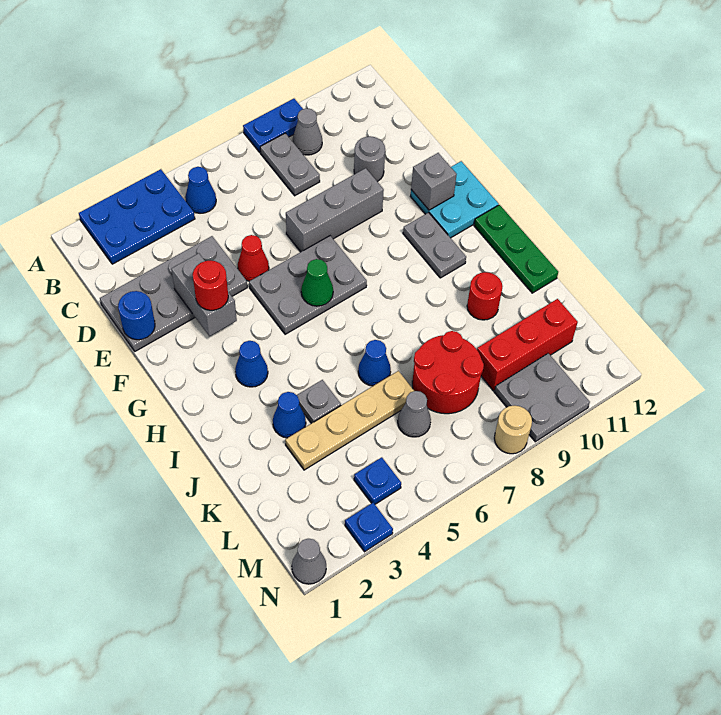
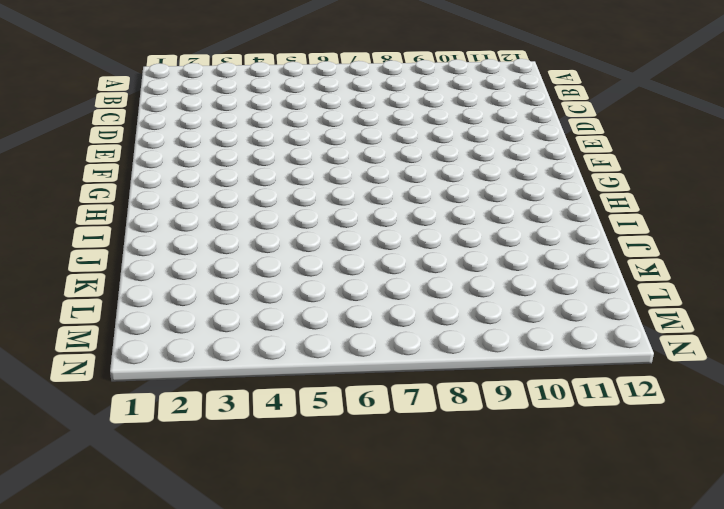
none -> blue plate A2:B4 level 1
none -> blue plate A8:A9 level 1
none -> blue cone B5 level 1
none -> grey plate B8:C8 level 1

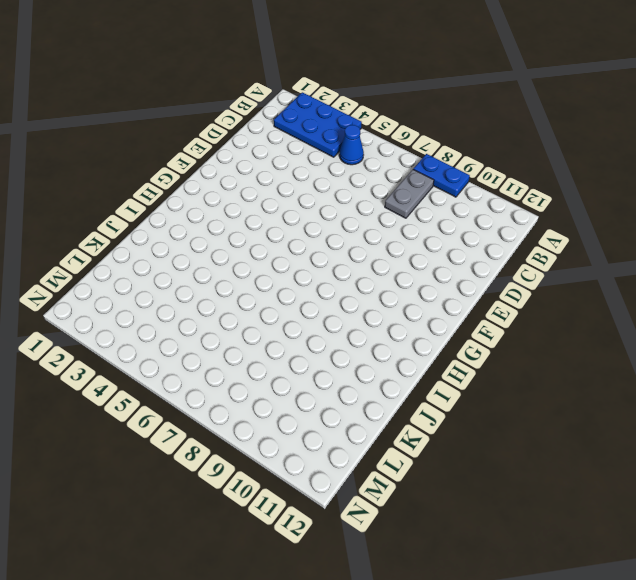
none -> grey cone B9 level 1
none -> grey plate D1:E4 level 1
none -> grey round brick D10 level 1
none -> red cone E5 level 1

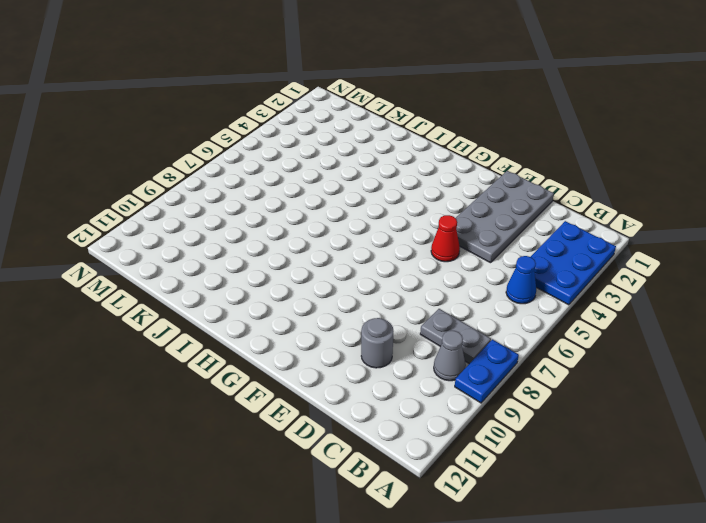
none -> grey brick E7:E9 level 1
none -> grey plate F5:G7 level 1
none -> cyan plate F11:G12 level 1
none -> grey plate G10:H10 level 1

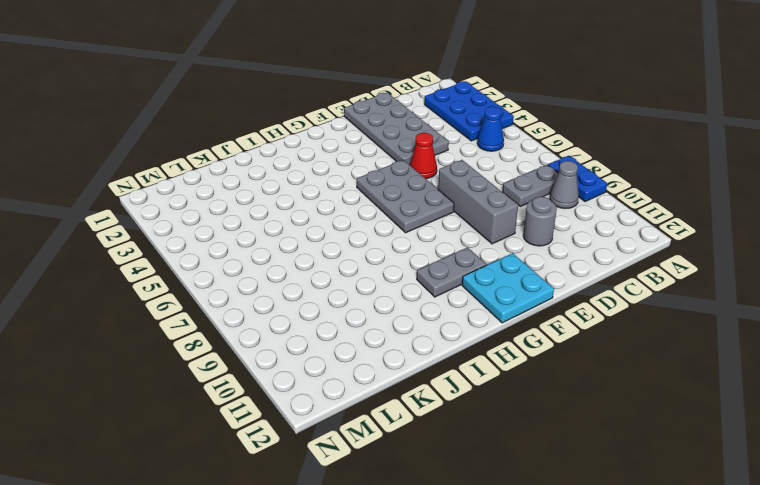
none -> blue cone H3 level 1
none -> green plate H12:J12 level 1
none -> blue cone J3 level 1
none -> grey plate J4 level 1

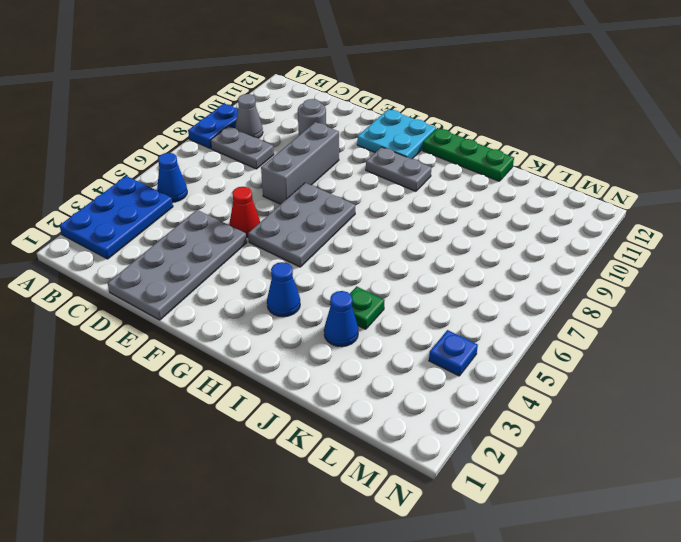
green plate J4 level 1 -> grey plate J4 level 1
none -> blue cone J6 level 1
none -> red round brick J10 level 1
none -> tan plate K3:K6 level 1
none -> red round brick K7:L8 level 1

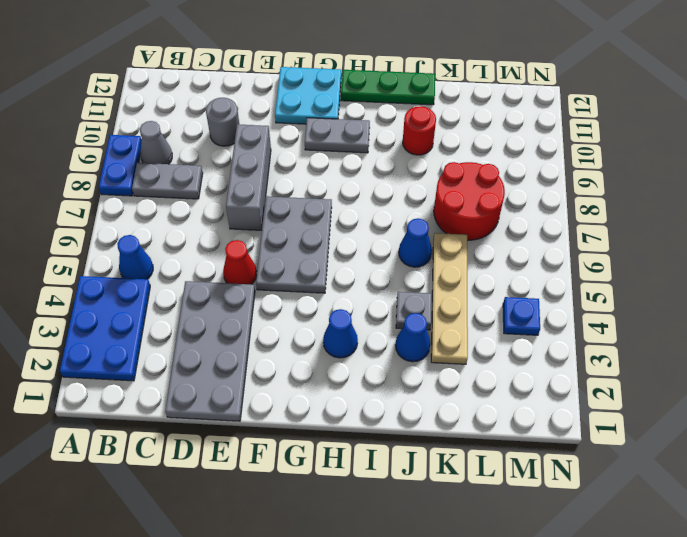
none -> grey cone L6 level 1
none -> red brick L9:L11 level 1
none -> grey plate M9:N10 level 1
none -> grey cone N1 level 1

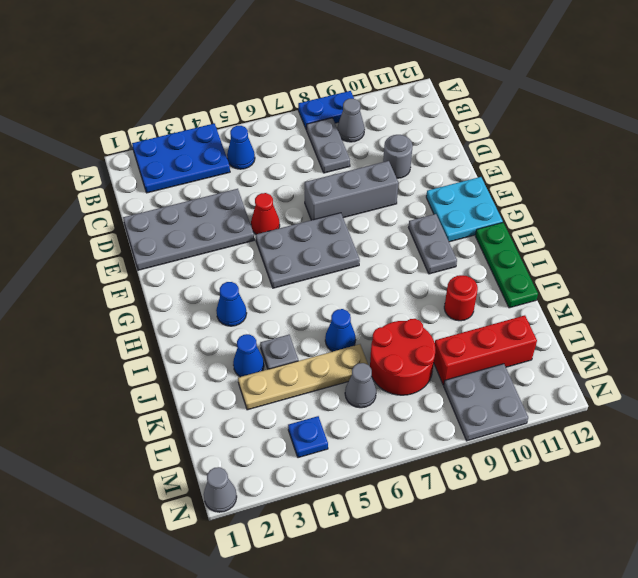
none -> blue plate N3 level 1
none -> tan round brick N8 level 1
none -> blue round brick E1 level 2
none -> grey brick E3:F3 level 2

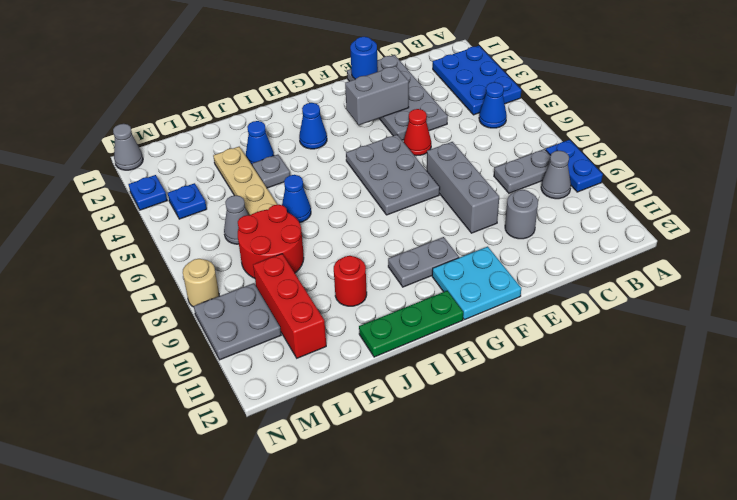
none -> grey brick F11 level 2
none -> green cone G6 level 2
none -> red round brick F3 level 3

